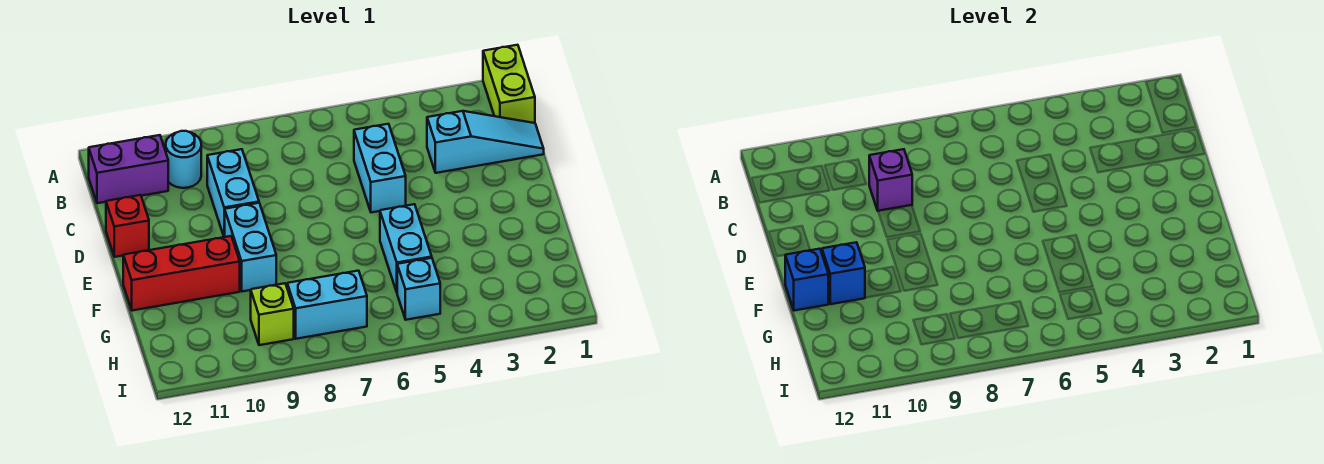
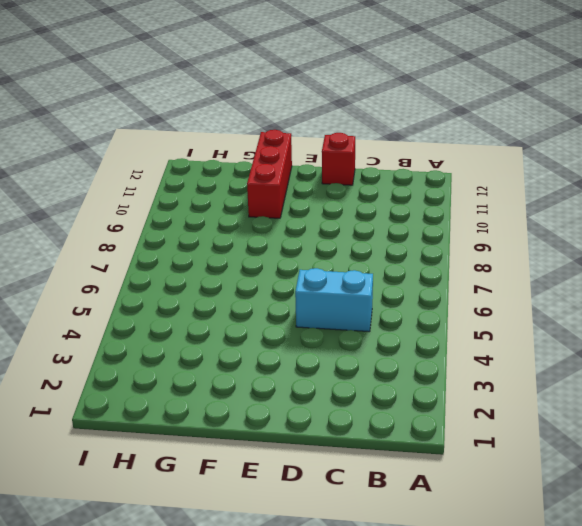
none -> lime brick A1:B1 level 1
none -> cyan round brick B10 level 1
none -> purple brick B11:B12 level 1

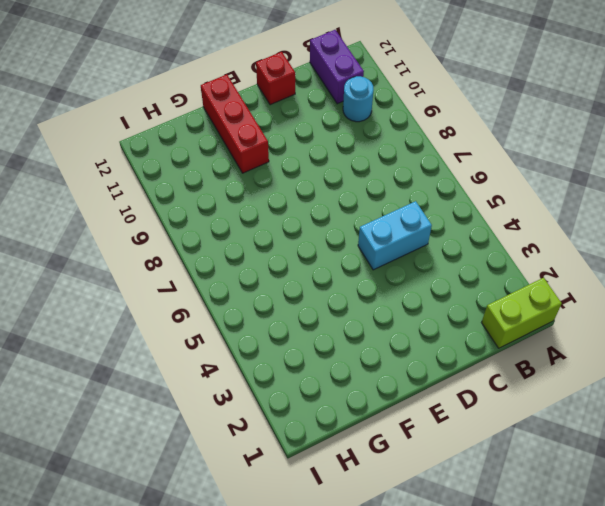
none -> cyan slope C1:C3 level 1 top 3
none -> cyan brick C9:D9 level 1
none -> cyan brick E9:F9 level 1

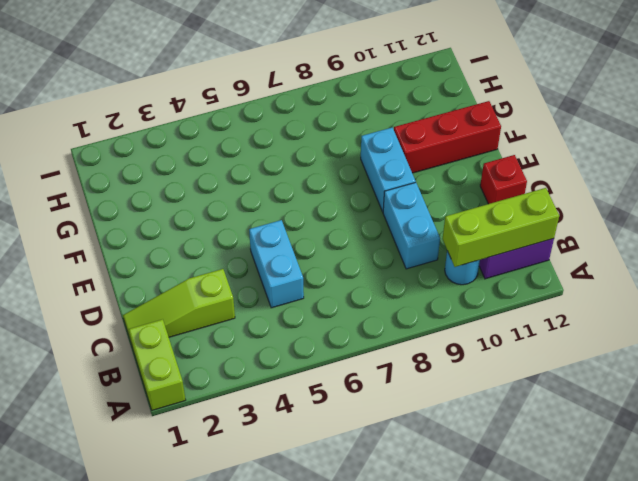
lime brick B10:B12 level 2 -> none
lime slope C1:C3 level 1 top 3 -> cyan slope C1:C3 level 1 top 3
none -> cyan brick F5:G5 level 1
none -> cyan brick H5 level 1
none -> cyan brick H7:H8 level 1

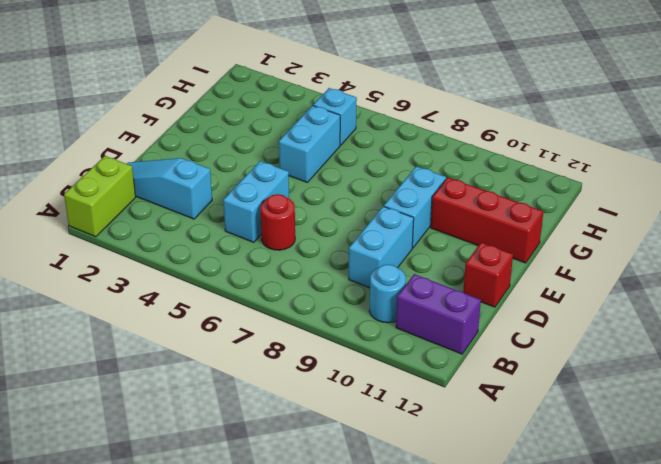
red round brick C6 level 1 -> none
none -> cyan brick H7:H8 level 1
none -> lime brick H9 level 1
none -> purple brick C9 level 2

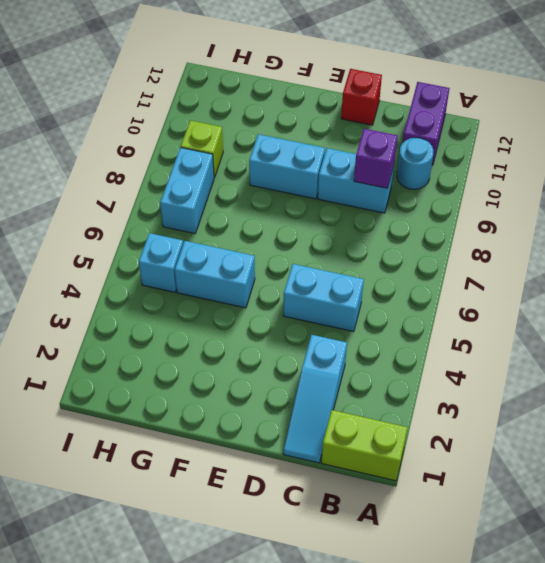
none -> red brick F10:F12 level 1
none -> blue brick F11 level 2
none -> blue brick F12 level 2

